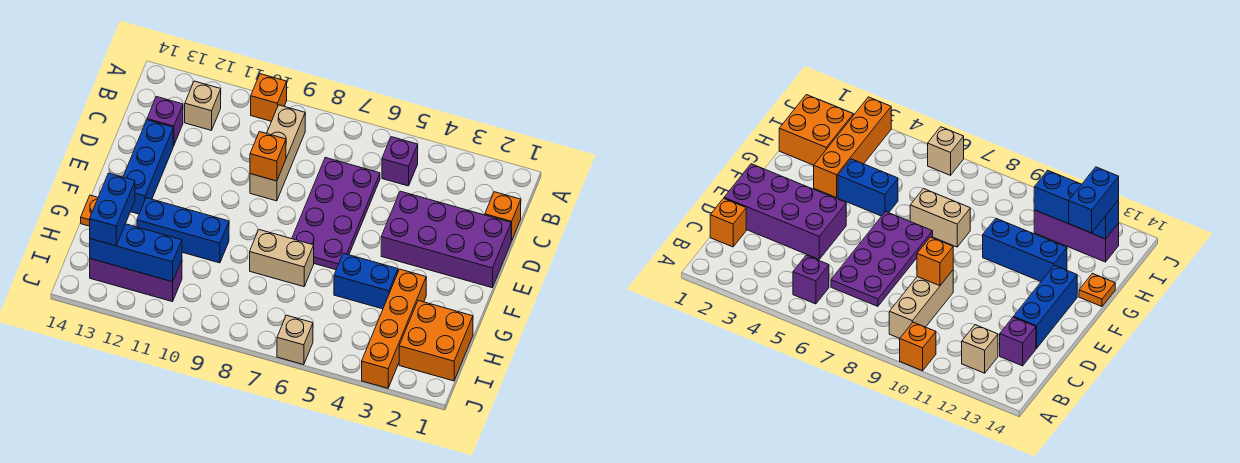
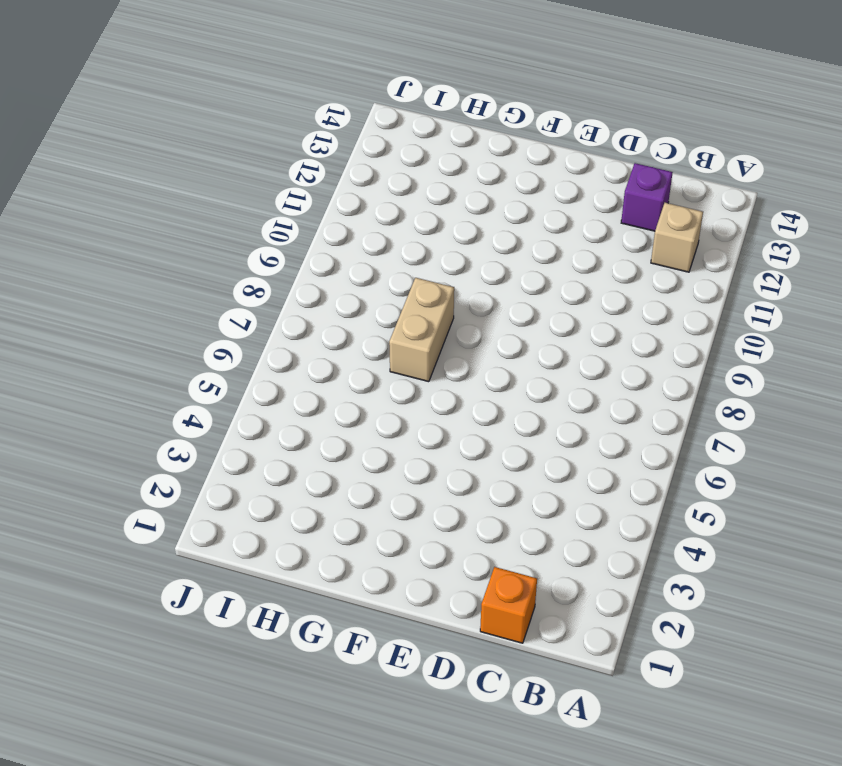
none -> orange brick A10 level 1
none -> purple brick B5 level 1
none -> tan brick B9:D9 level 1

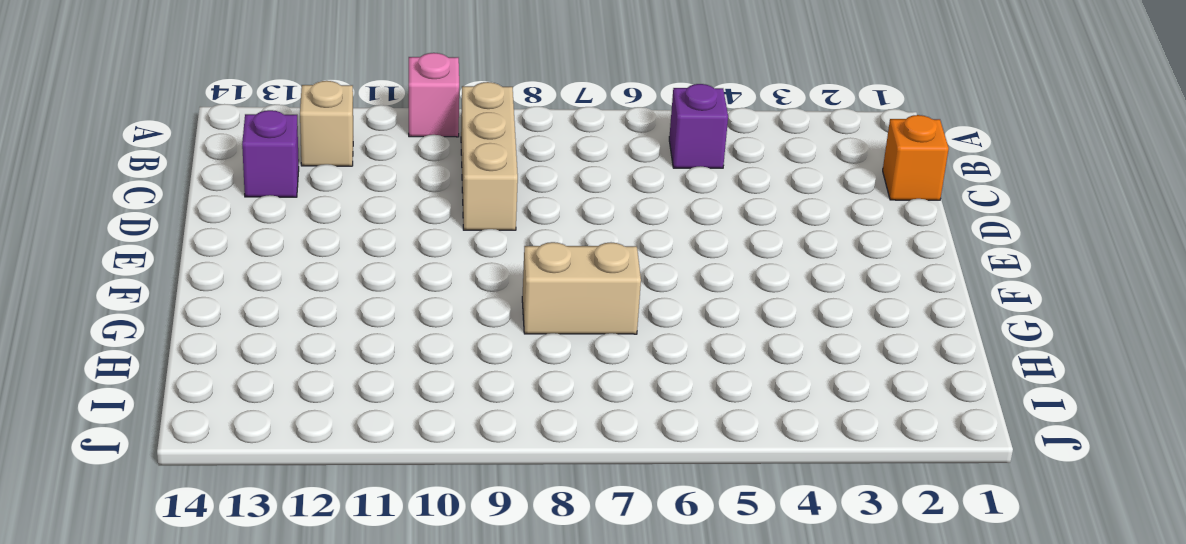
pink brick A10 level 1 -> orange brick A10 level 1
none -> purple plate C6:F7 level 1
none -> purple brick D1:E4 level 1
none -> blue brick D13:F13 level 1

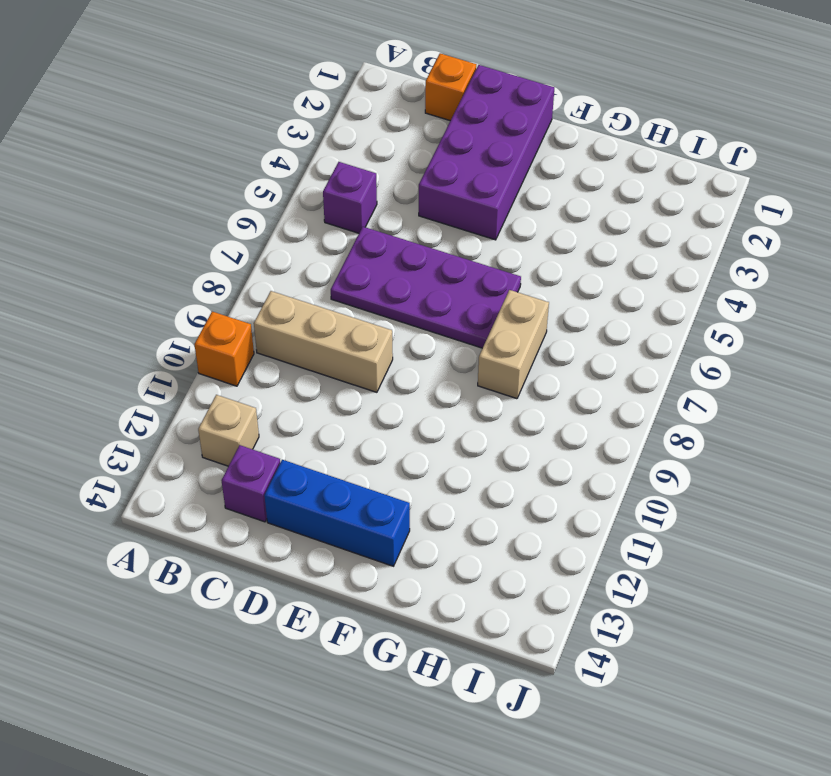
none -> orange brick G3:J3 level 1
none -> blue brick G4:G5 level 1
none -> blue brick G10:G12 level 1

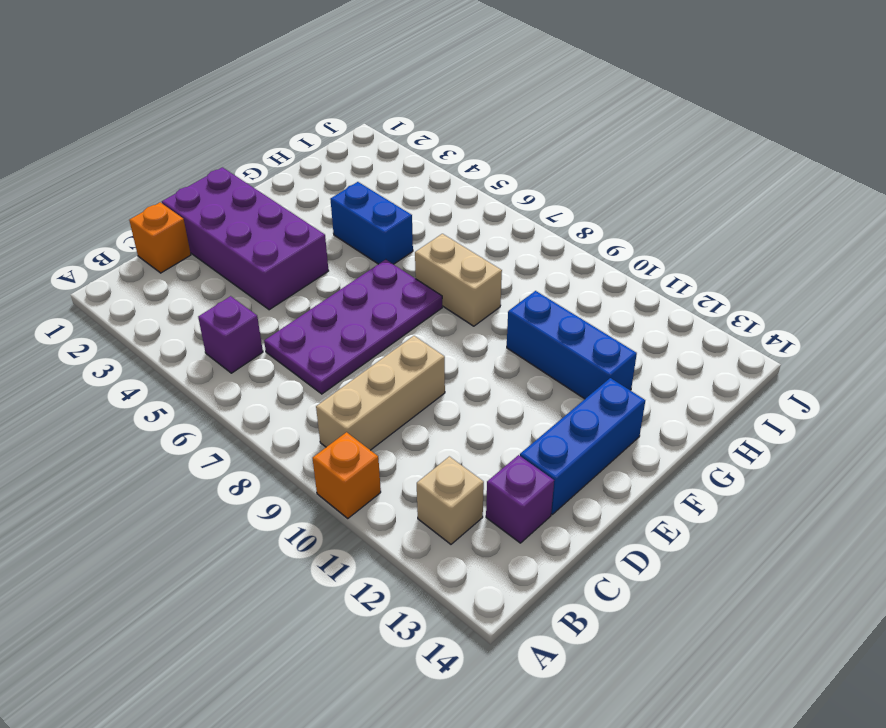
none -> orange brick G3:J3 level 1
none -> orange plate G14 level 1
none -> orange brick H1:I2 level 1

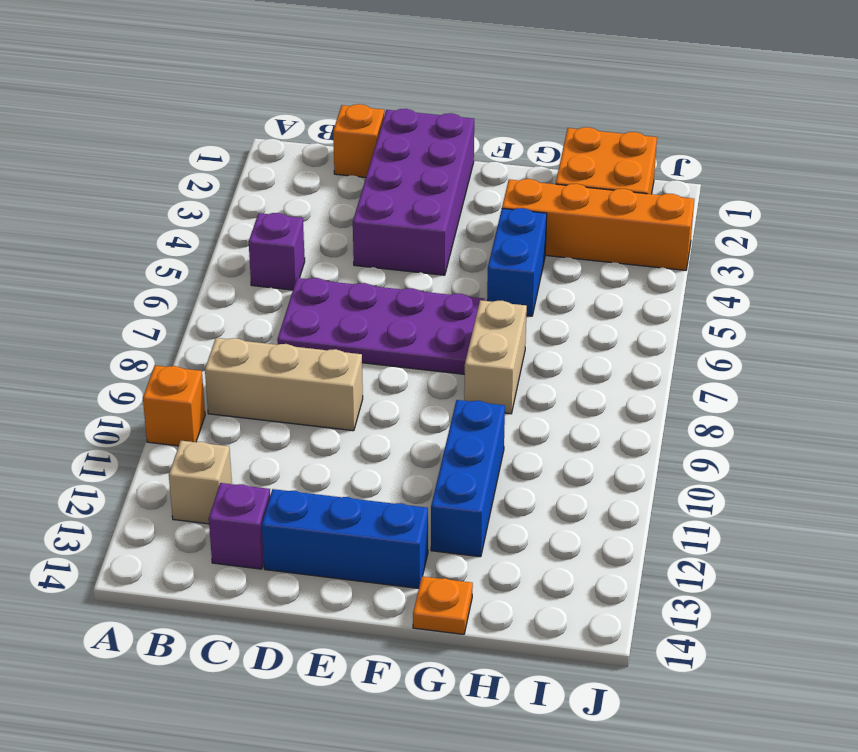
none -> purple brick I11:I13 level 1
none -> tan brick J6 level 1
none -> orange brick D9 level 2

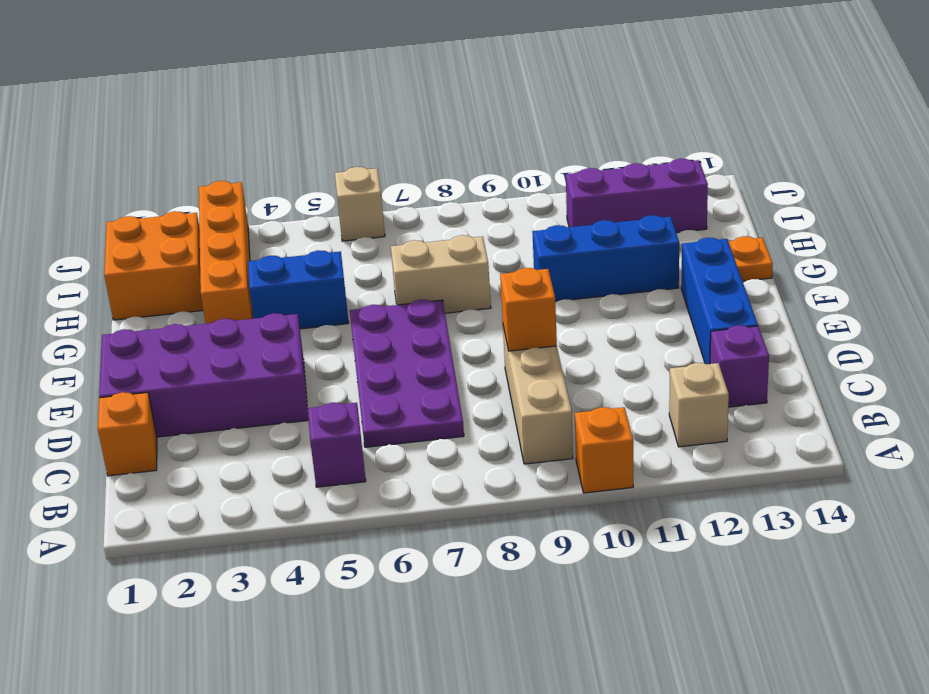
none -> blue brick I11:I13 level 2
none -> blue brick H13:I13 level 3

